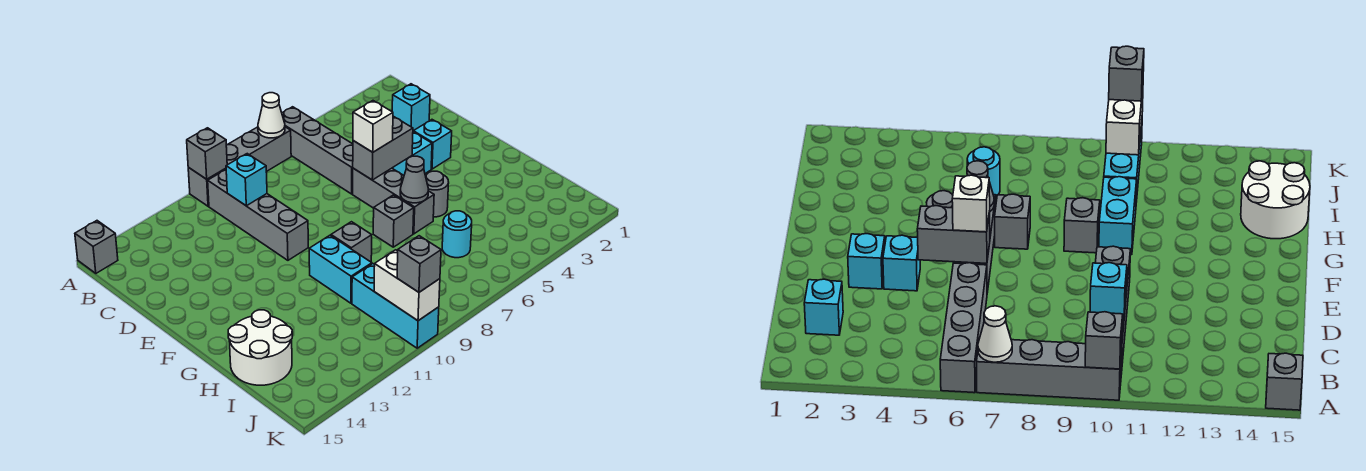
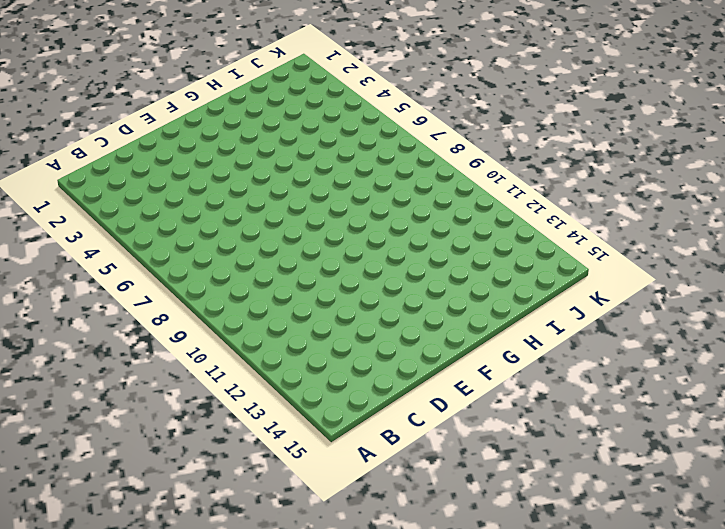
none -> grey brick A6:D6 level 1
none -> grey brick A7:A10 level 1
none -> grey brick A15 level 1

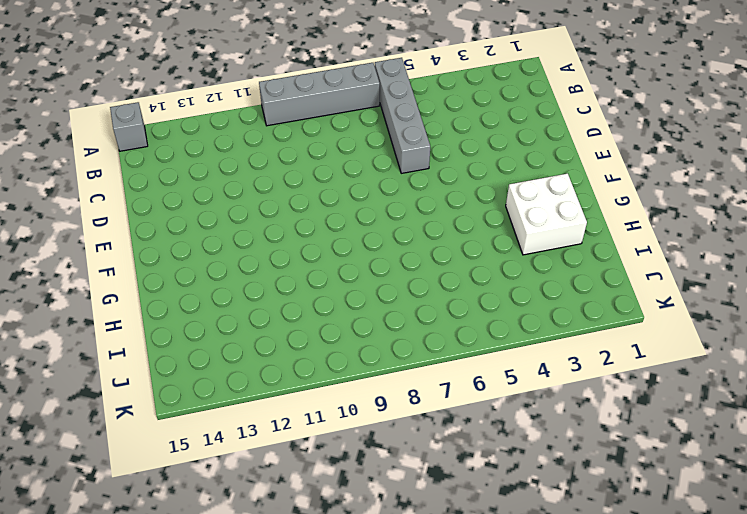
white brick G2:H3 level 1 -> none
none -> grey brick B10:E10 level 1
none -> cyan brick C2 level 1
none -> cyan brick E3 level 1

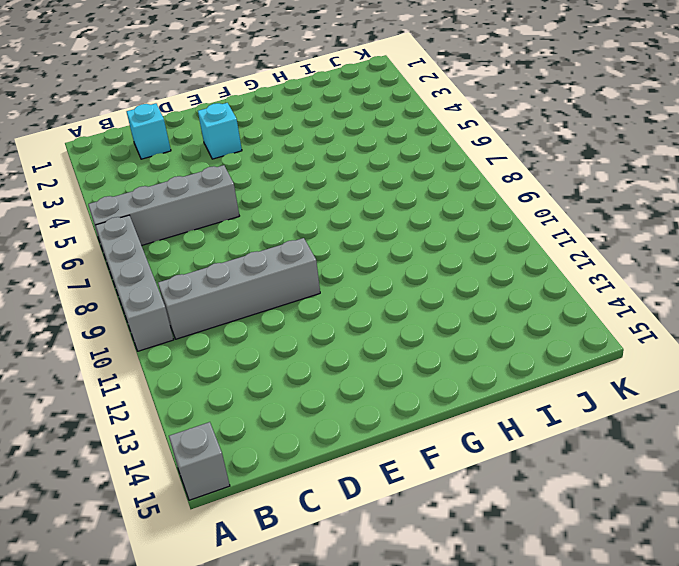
none -> cyan brick E4 level 1
none -> grey brick E6:G6 level 1
none -> grey round brick G5 level 1

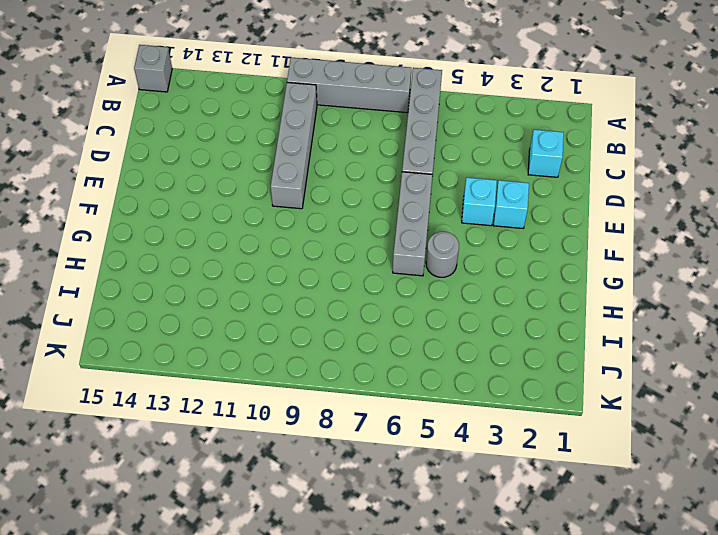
none -> grey brick G7 level 1
none -> grey brick G9 level 1
none -> cyan brick G10:H10 level 1

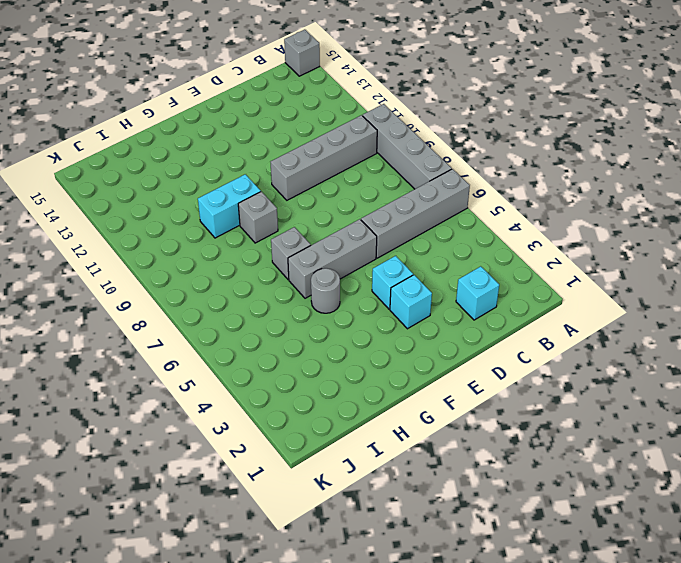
none -> white round brick H14:I15 level 1
none -> cyan round brick I6 level 1
none -> cyan brick I10:K10 level 1

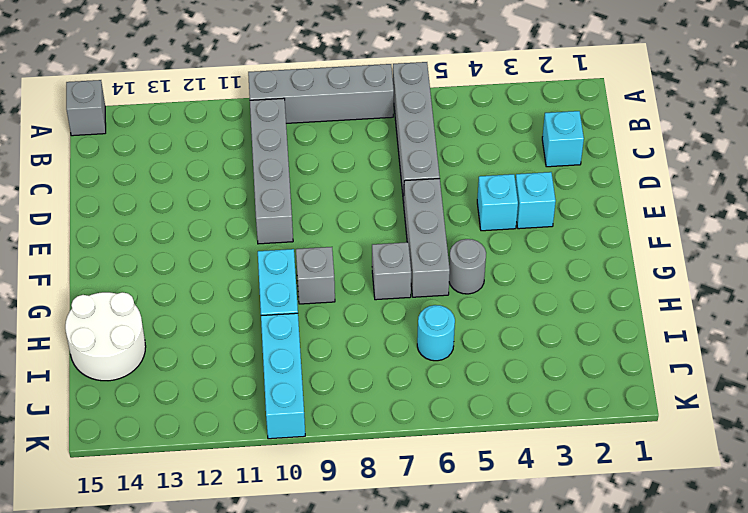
none -> white cone A7 level 2
none -> grey brick A10 level 2
none -> cyan brick C10 level 2

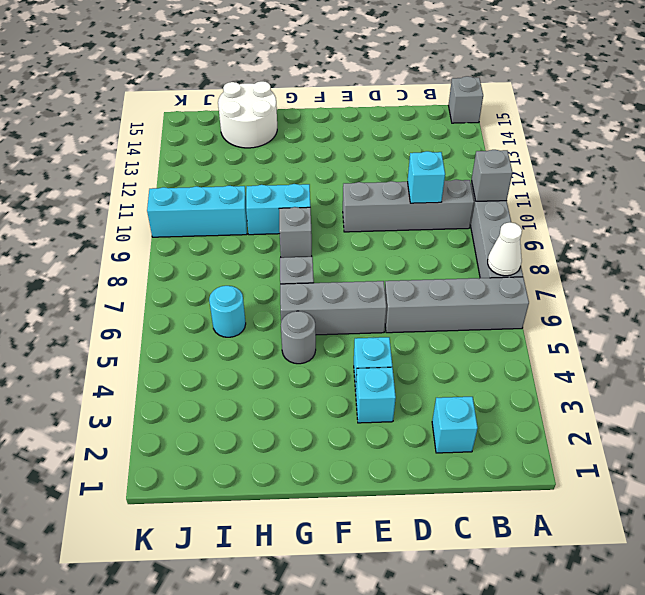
none -> grey brick E5:E6 level 2
none -> grey cone G6 level 2
none -> white brick J10:K10 level 2

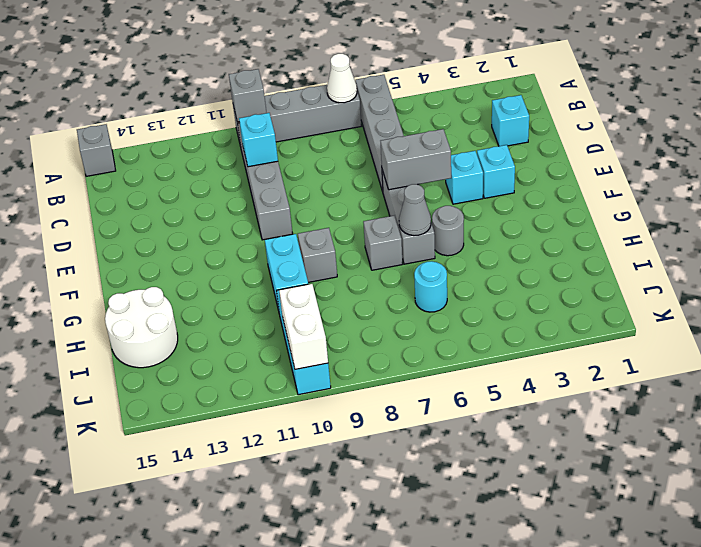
none -> white brick E6 level 3
none -> grey brick K10 level 3

